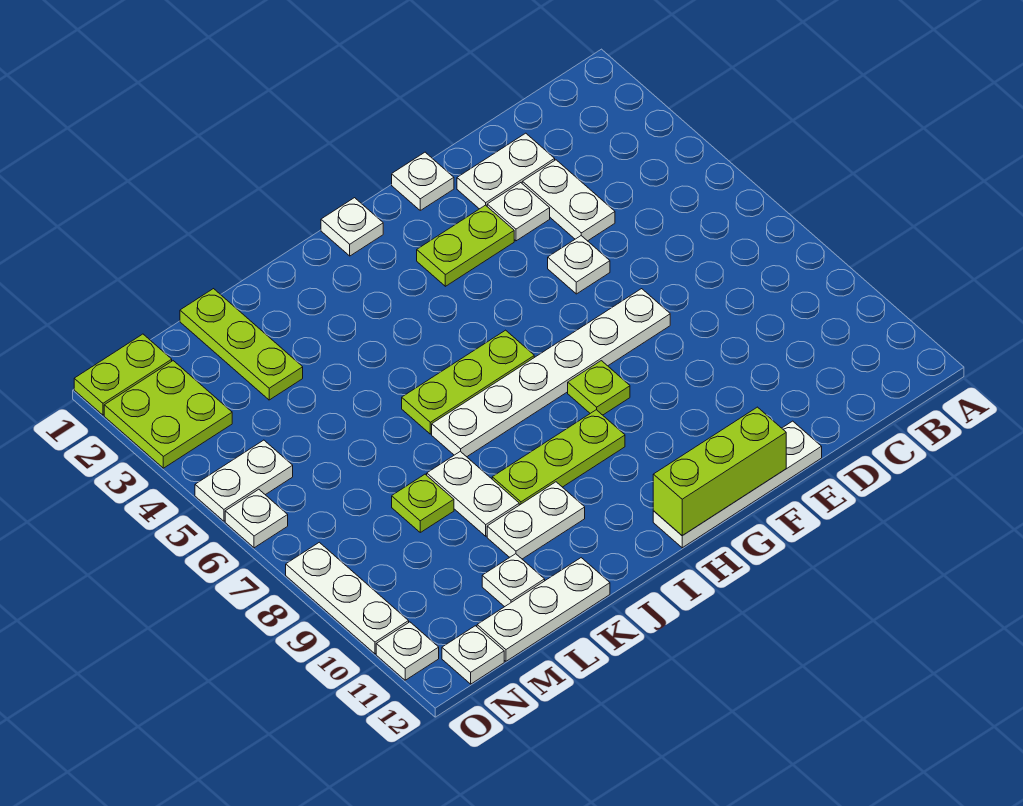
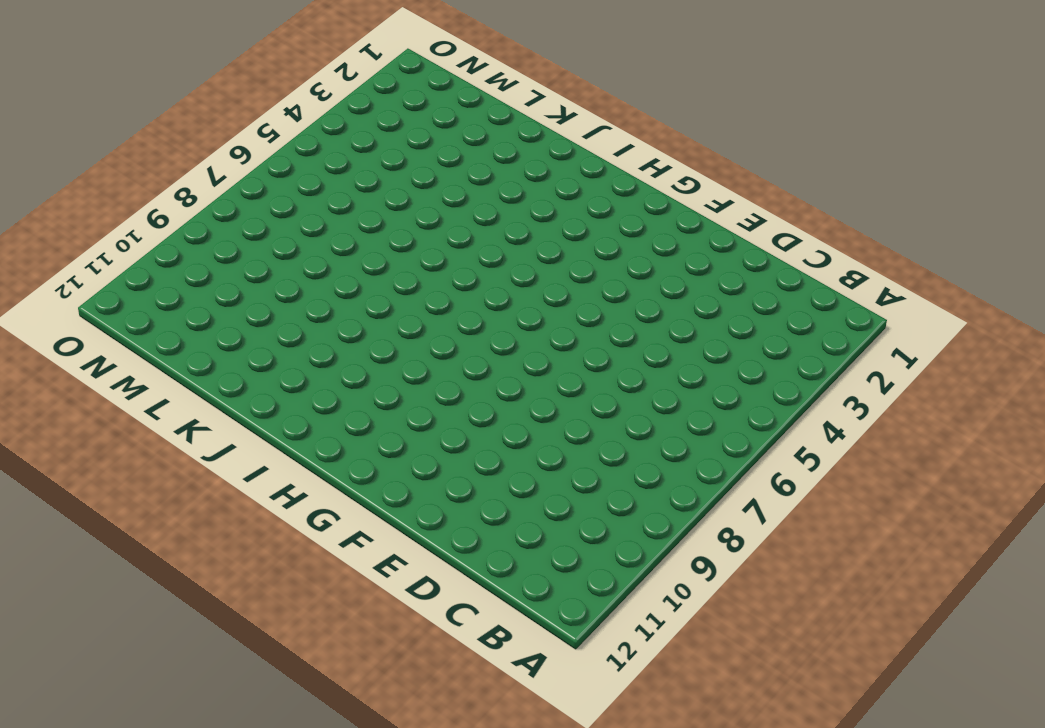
none -> white plate D2:E2 level 1
none -> white plate D3:D4 level 1
none -> white plate E3 level 1

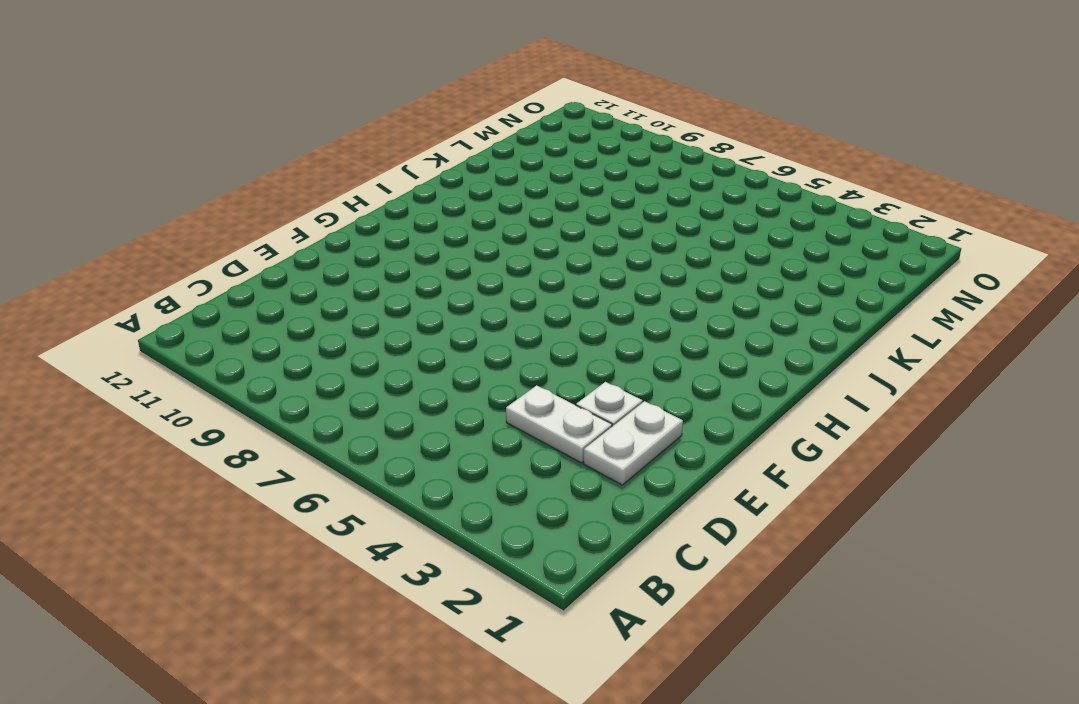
none -> white plate E5 level 1
none -> white plate E7:J7 level 1
none -> white plate E12:H12 level 1

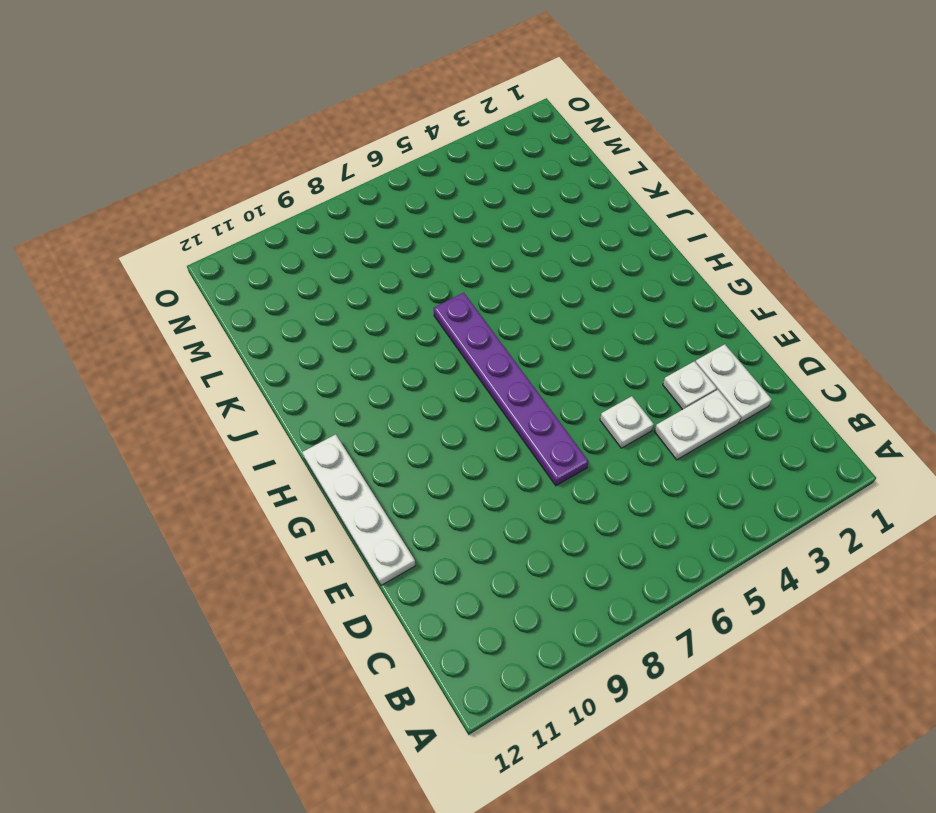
purple plate E7:J7 level 1 -> white plate E7:J7 level 1
none -> white plate F1 level 1
none -> lime plate F3:G3 level 1
none -> lime plate G8 level 1

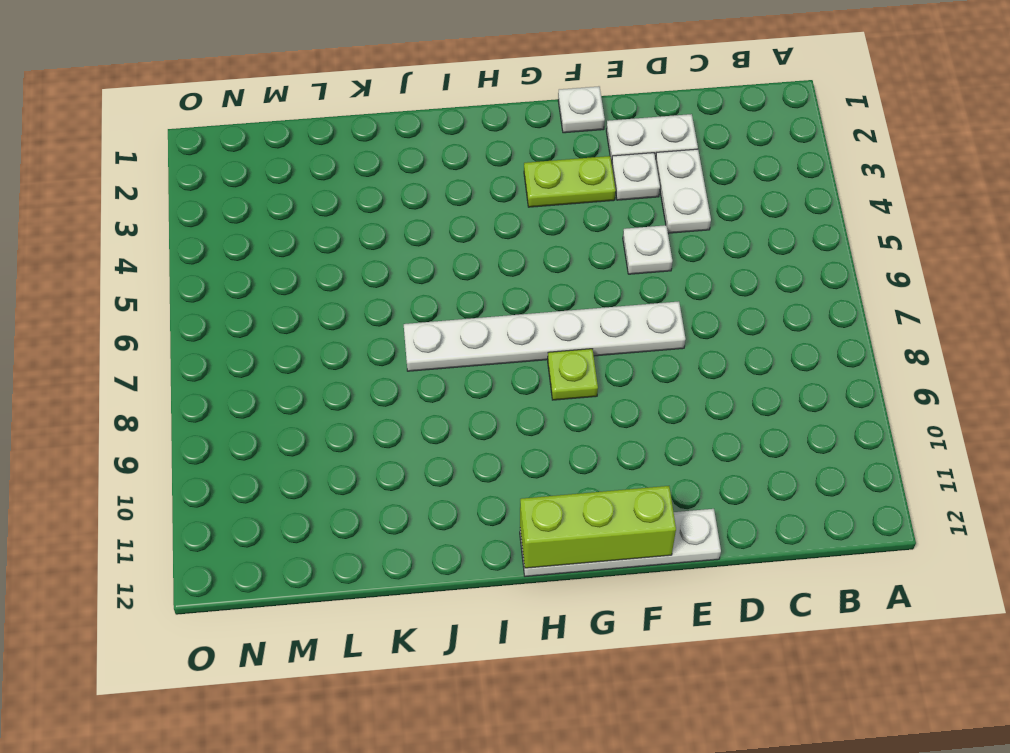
none -> white plate H1 level 1
none -> lime plate H6:J6 level 1
none -> lime plate H9:J9 level 1

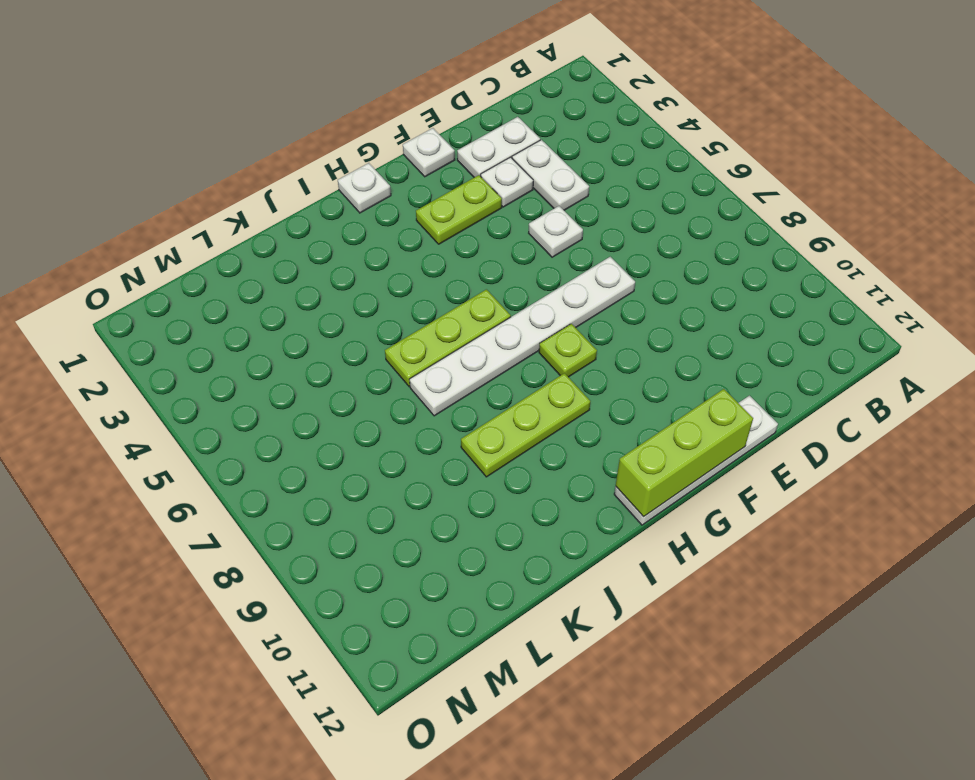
none -> white plate J10:K10 level 1
none -> white plate K8:K9 level 1
none -> white plate K12:M12 level 1

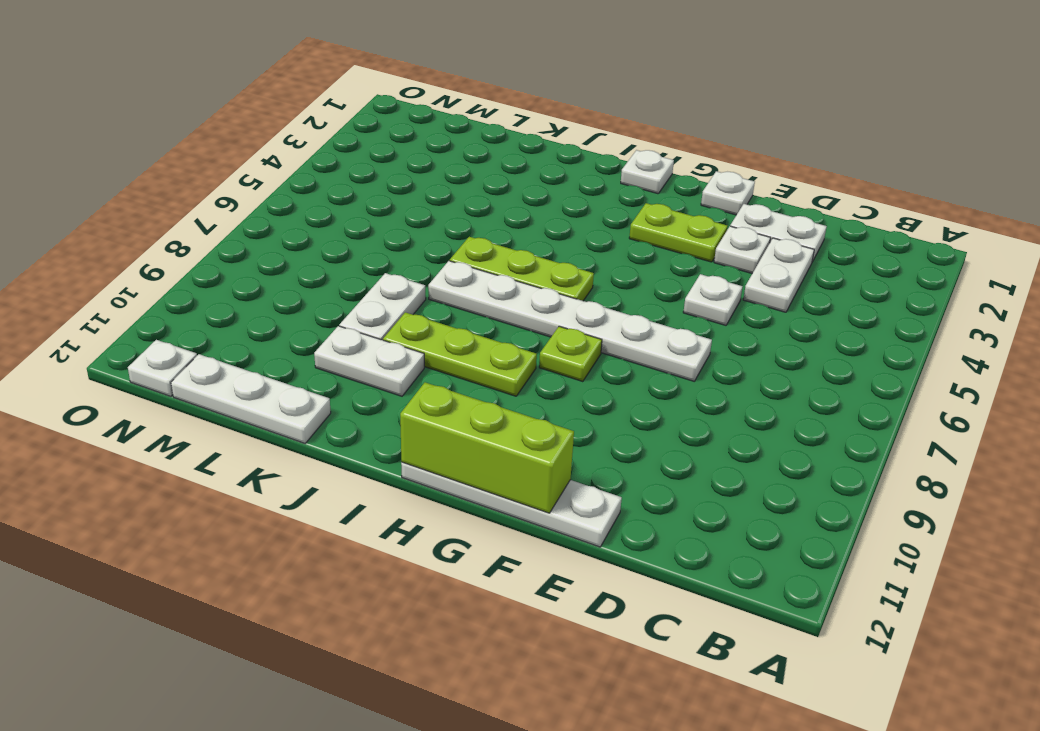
none -> lime plate L1:L3 level 1
none -> lime plate L8 level 1
none -> white plate L11 level 1

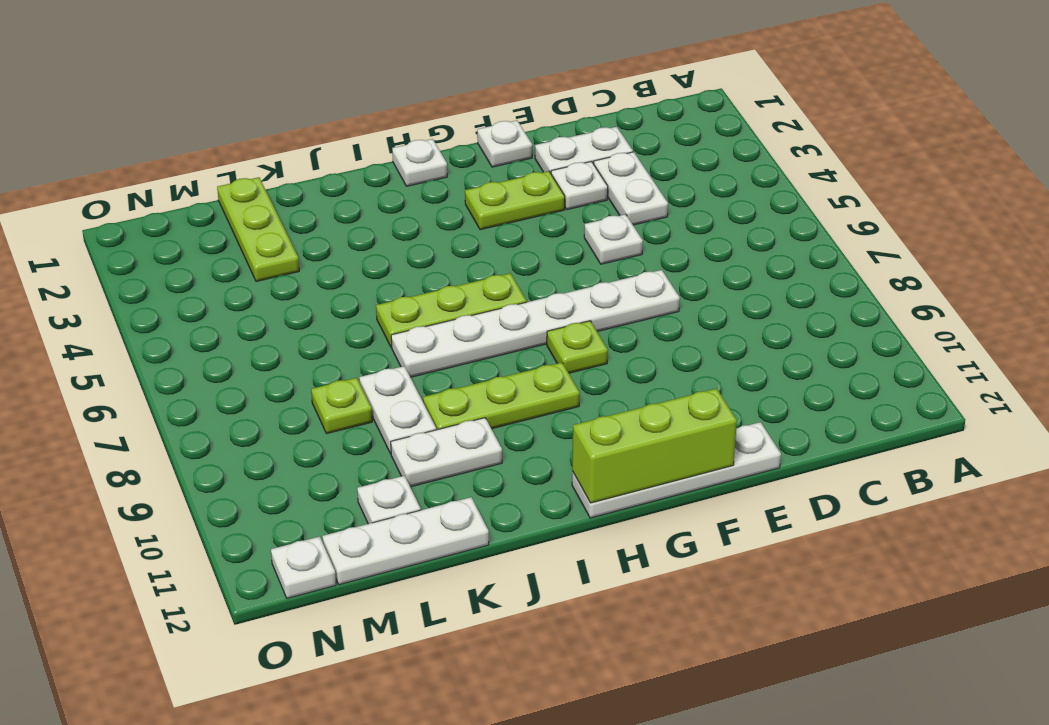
none -> lime plate N1:O1 level 1
none -> lime plate N2:O3 level 1
none -> white plate N5:O5 level 1

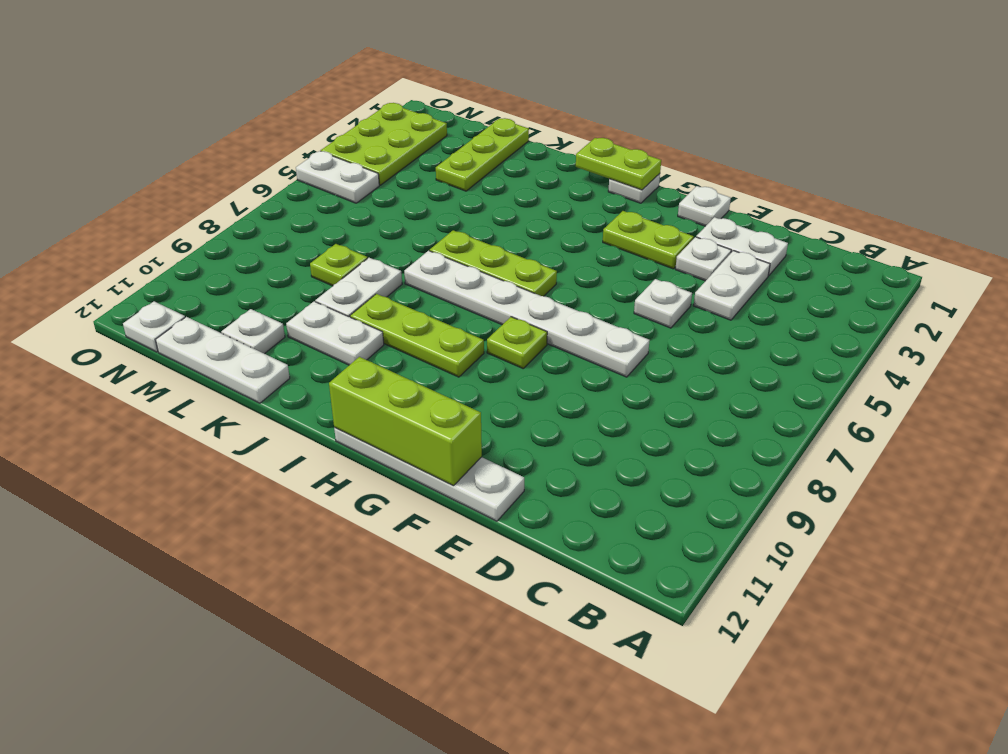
lime plate H1:I1 level 2 -> lime plate N1:O1 level 1
lime plate N2:O4 level 1 -> lime plate N2:O3 level 1
none -> white plate O6 level 1
none -> white plate O8:O10 level 1
none -> white plate O11 level 1

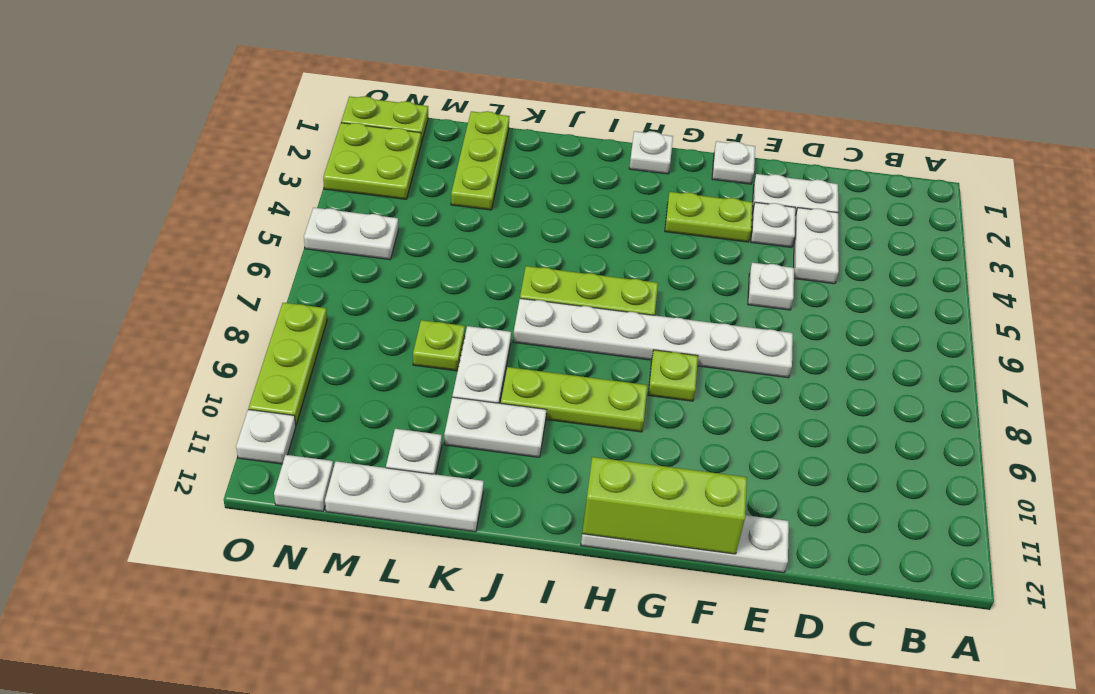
lime plate O8:O10 level 1 -> white plate O8:O10 level 1
none -> white plate O6 level 1

